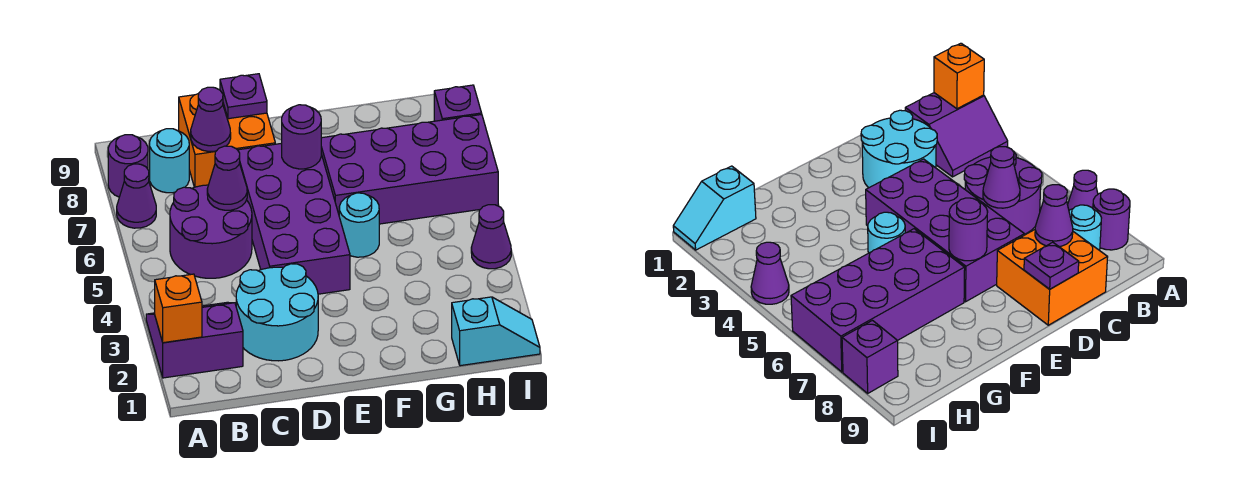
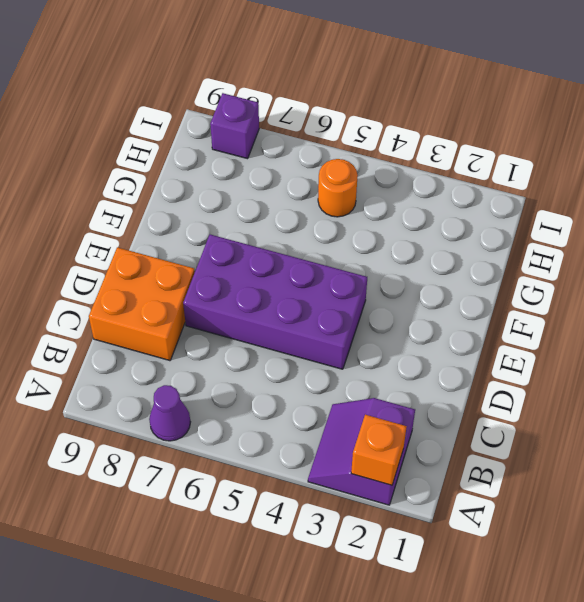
orange round brick H5 level 1 -> none
none -> purple round brick A8 level 1
none -> purple round brick B5:C6 level 1
none -> cyan round brick B8 level 1

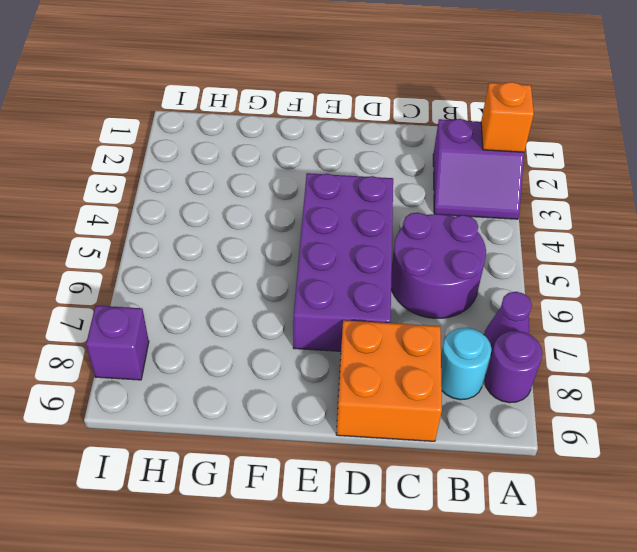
none -> cyan round brick C2:D3 level 1
none -> cyan round brick F5 level 1
none -> purple brick F6:I7 level 1

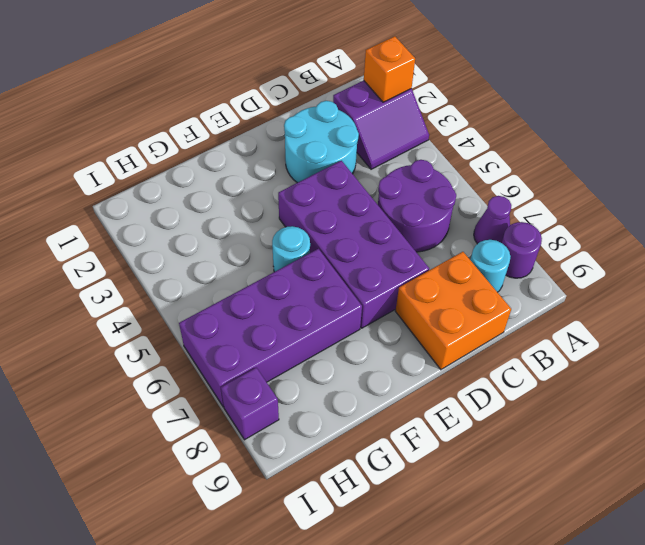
none -> cyan slope H1:I1 level 1 top H
none -> purple cone I4 level 1
none -> purple cone C6 level 2

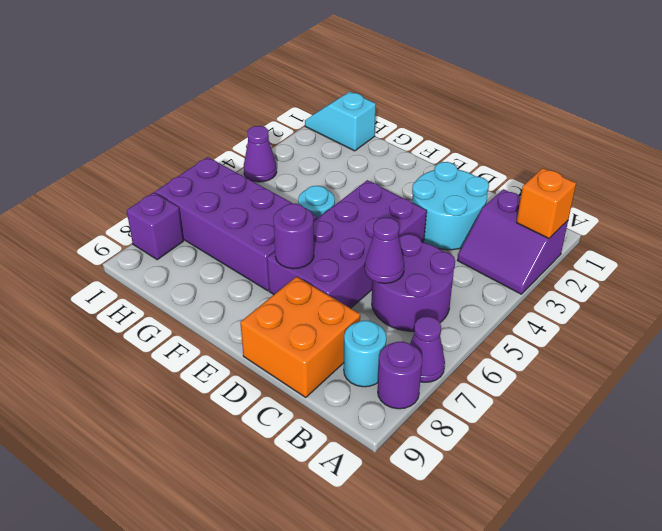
none -> purple cone C8 level 2
none -> purple plate D9 level 2

